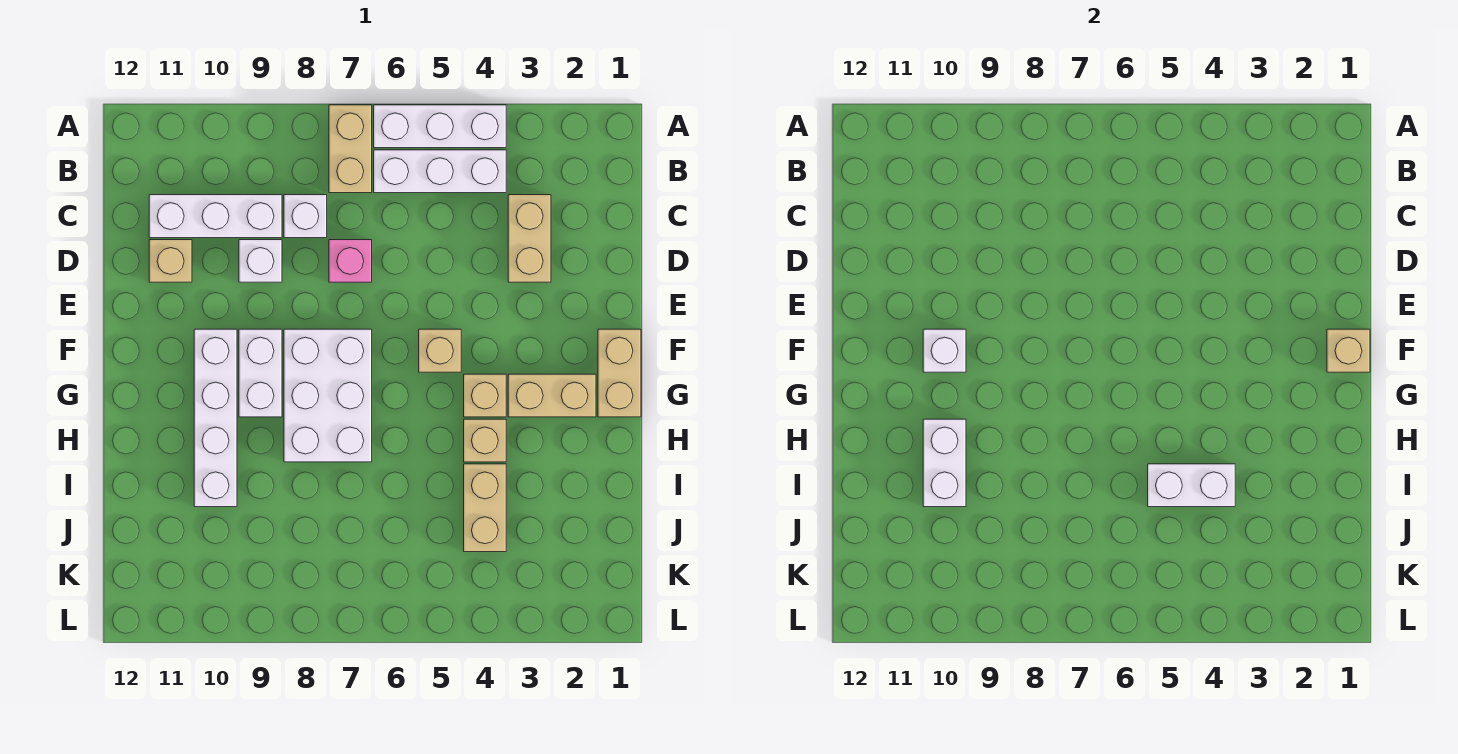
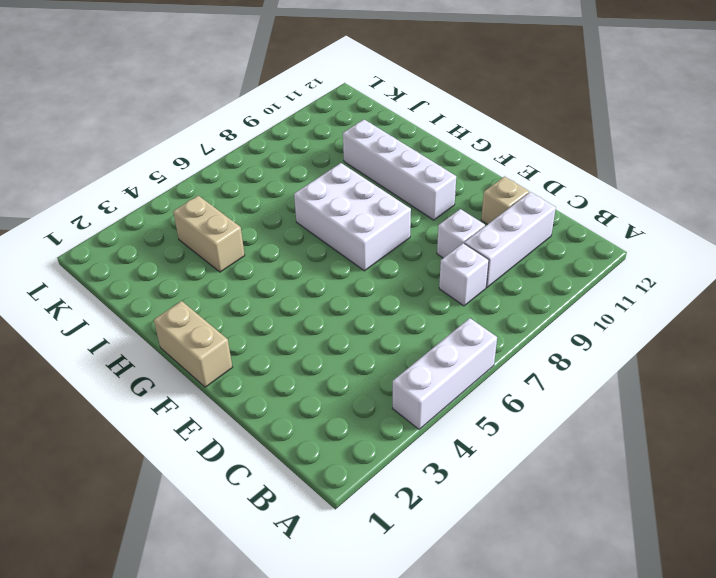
none -> tan brick A7:B7 level 1
none -> white brick B4:B6 level 1
none -> tan brick C3:D3 level 1

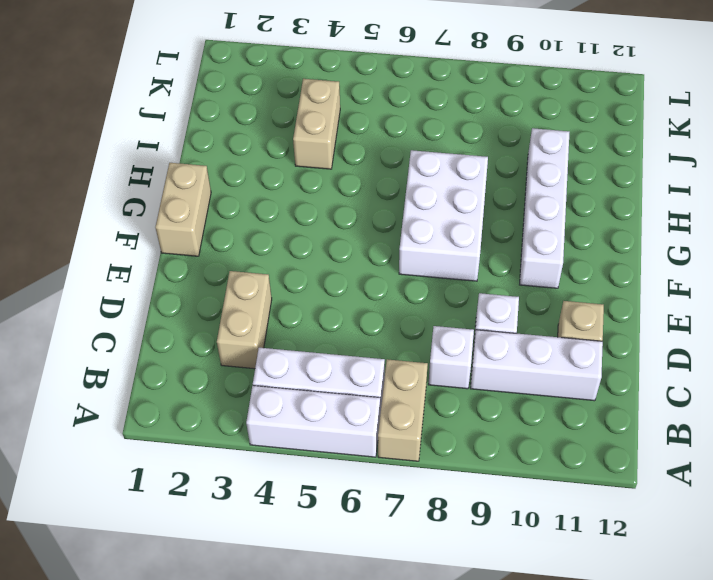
none -> pink brick D7 level 1
none -> tan brick F5 level 1
none -> white brick F9:G9 level 1

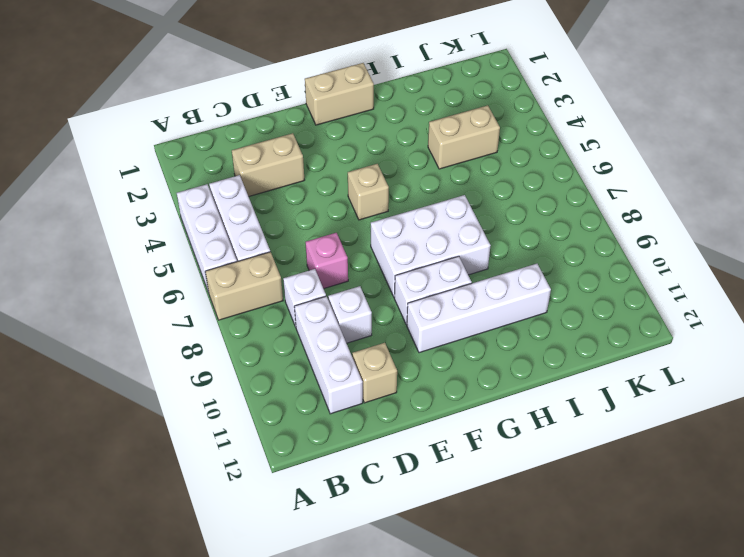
none -> tan brick G2:G3 level 1
none -> tan brick G4 level 1
none -> tan brick H4 level 1

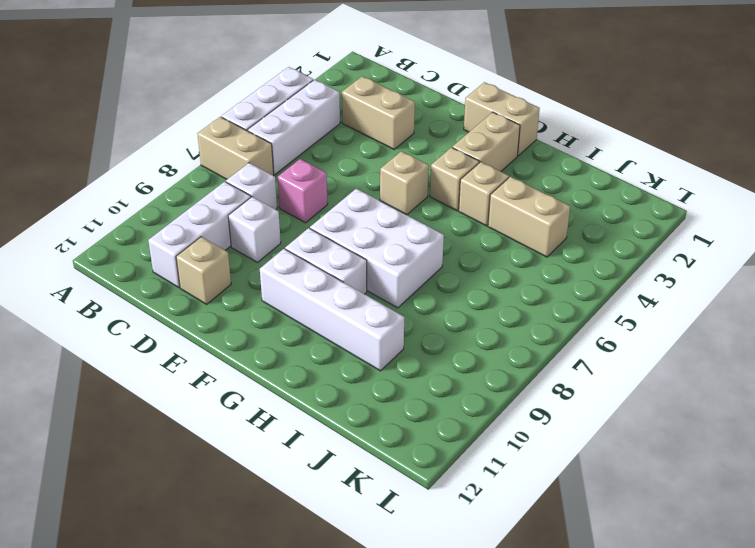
none -> tan brick F1 level 2
none -> white brick F10 level 2
none -> white brick H10:I10 level 2

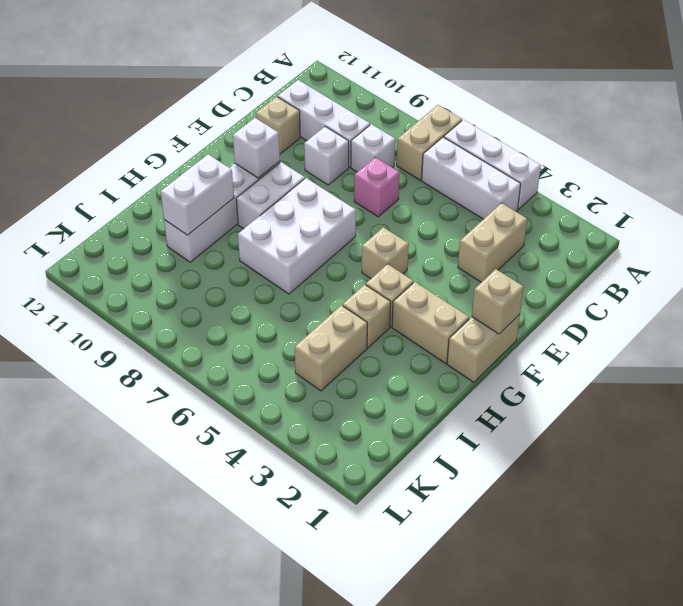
none -> white brick I4:I5 level 2

